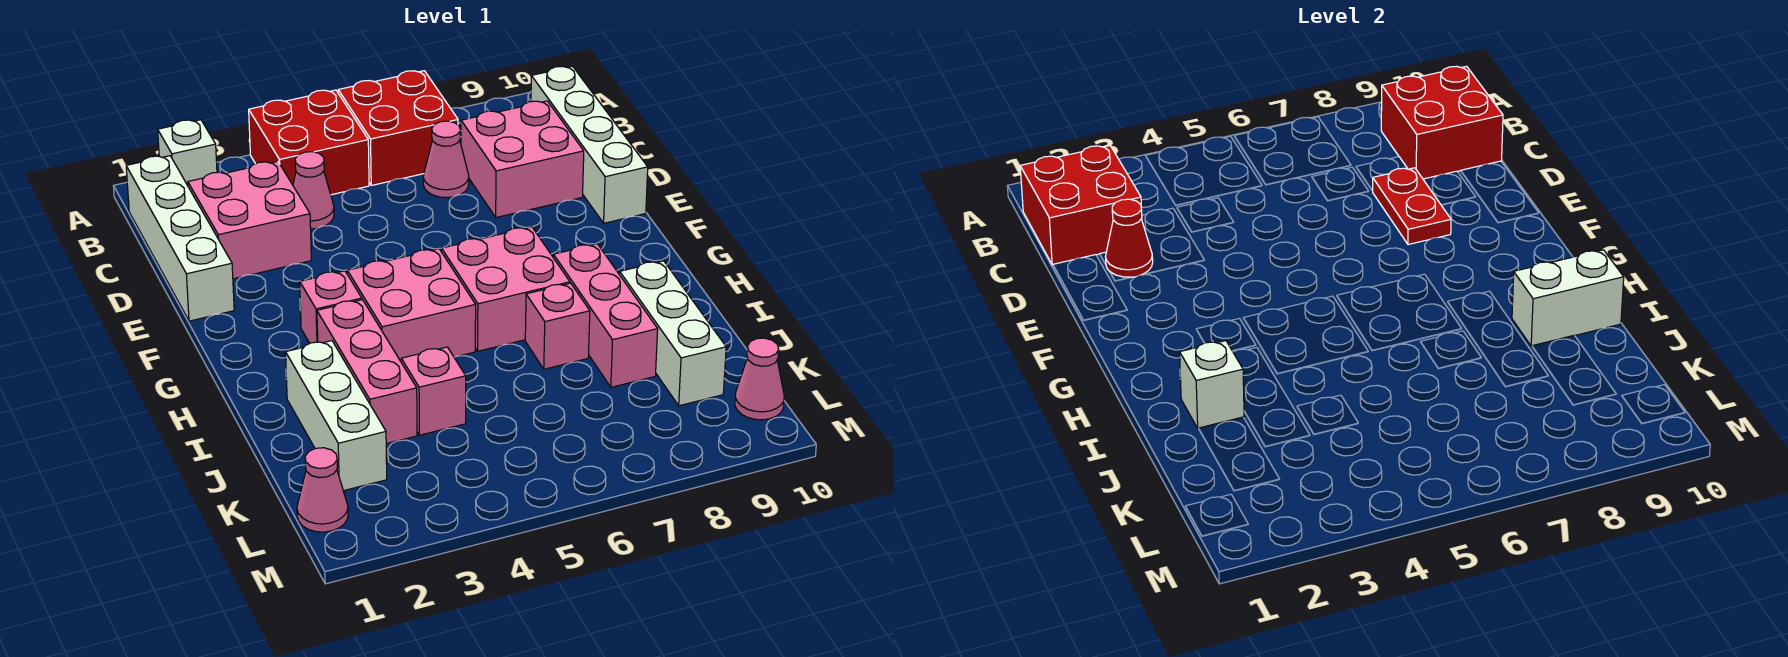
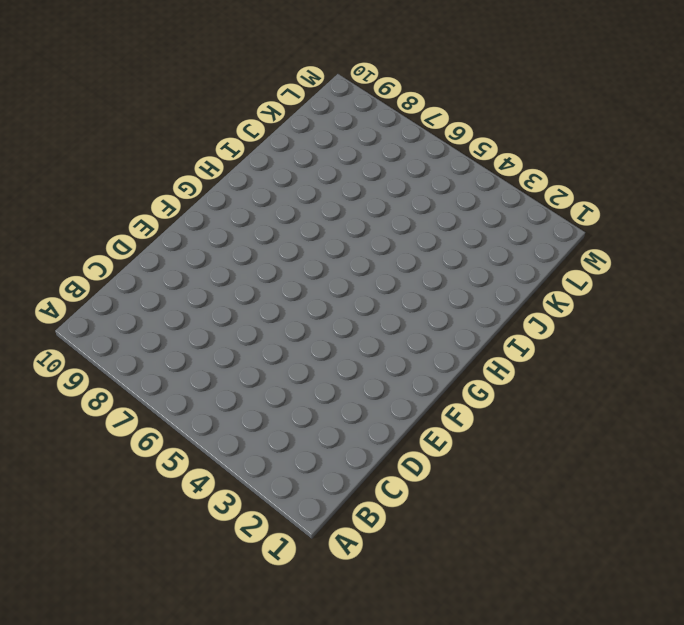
none -> white brick A2 level 1
none -> red brick A4:B5 level 1
none -> red brick A6:B7 level 1

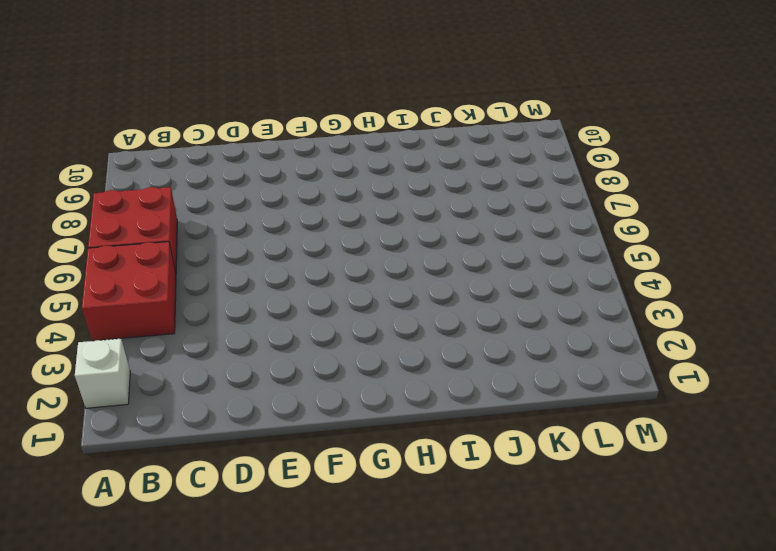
none -> white brick B1:E1 level 1
none -> white brick B10:E10 level 1
none -> pink brick C2:D3 level 1

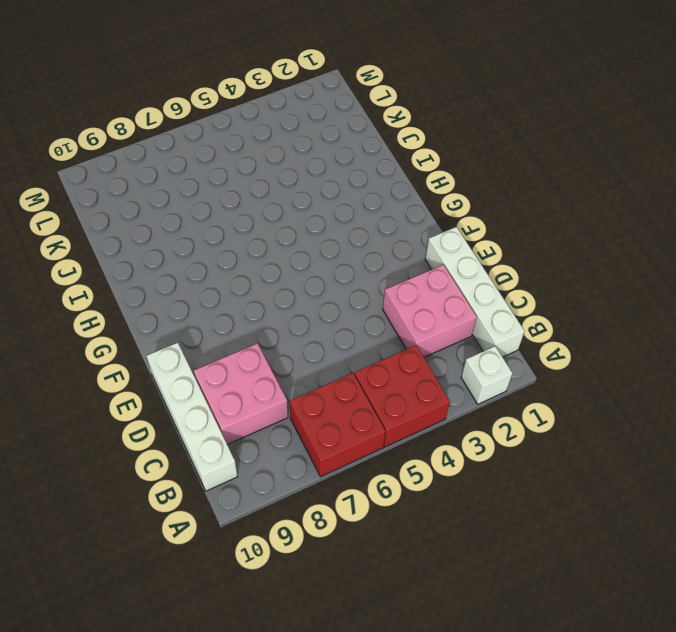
none -> pink cone C4 level 1
none -> pink cone C7 level 1
none -> pink brick G3 level 1

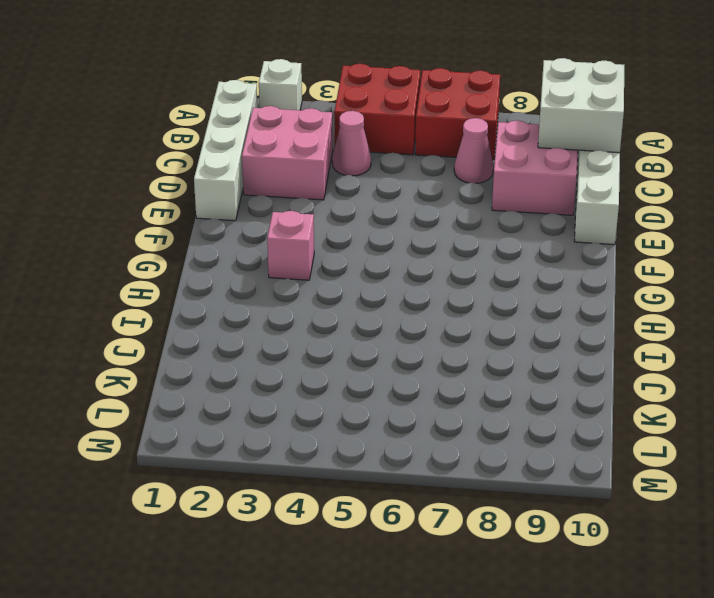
white brick B9:C10 level 2 -> red brick B9:C10 level 2
none -> pink brick G4:H5 level 1
none -> pink brick G6:H7 level 1
none -> pink brick H3:J3 level 1

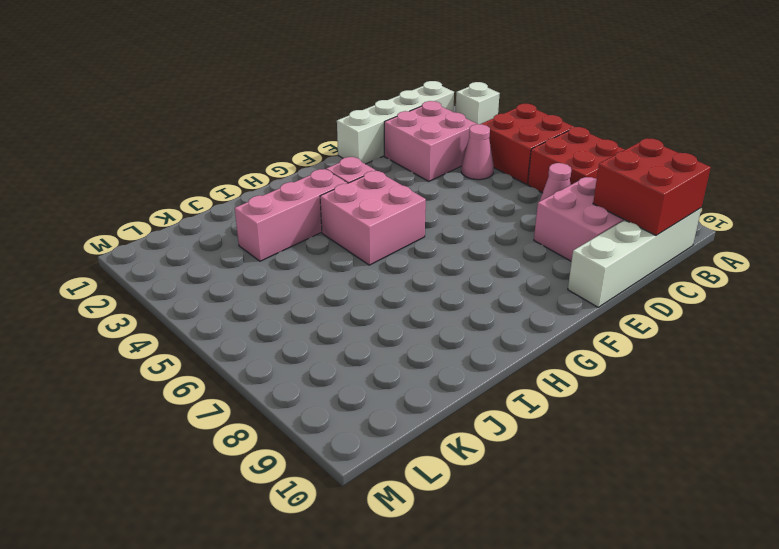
none -> pink brick G6:H7 level 1
none -> pink brick H8:J8 level 1
none -> white brick I2:K2 level 1

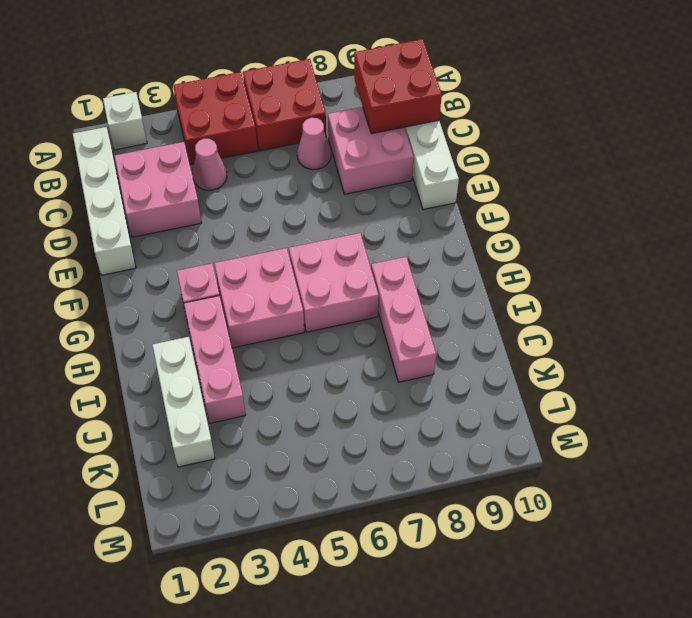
none -> pink brick I7 level 1
none -> white brick I9:K9 level 1
none -> pink brick J4 level 1

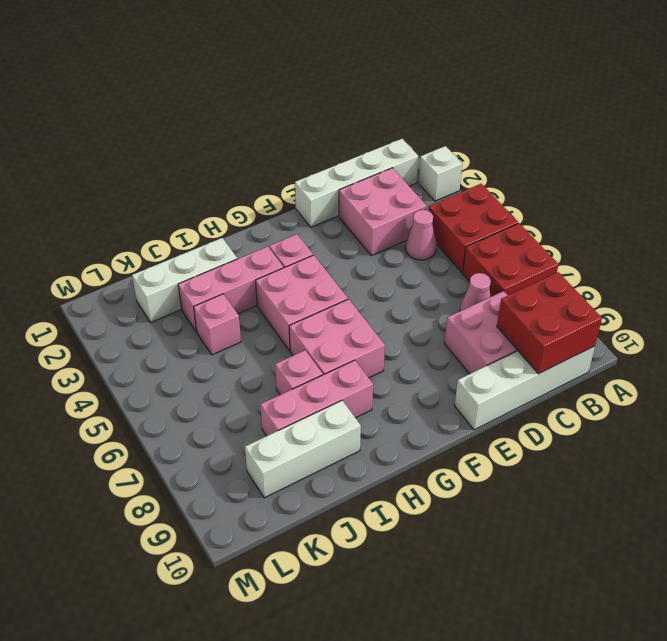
none -> pink cone L1 level 1
none -> pink cone L10 level 1
none -> red brick B1:C2 level 2

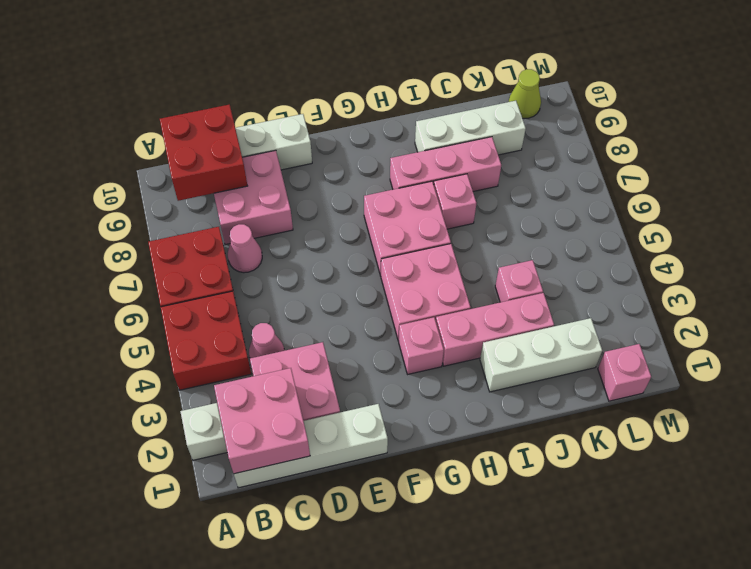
pink brick B1:C2 level 2 -> red brick B1:C2 level 2
pink brick L1 level 1 -> pink cone L1 level 1
lime cone L10 level 1 -> pink cone L10 level 1
none -> red cone D2 level 2
none -> red plate D8:E8 level 2
none -> white brick I2 level 2

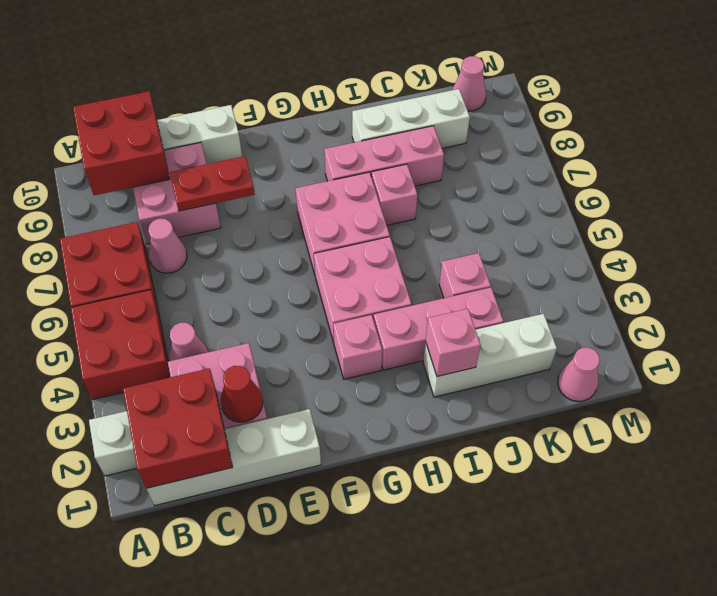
pink brick I2 level 2 -> white brick I2 level 2
none -> white brick I9:I10 level 2

